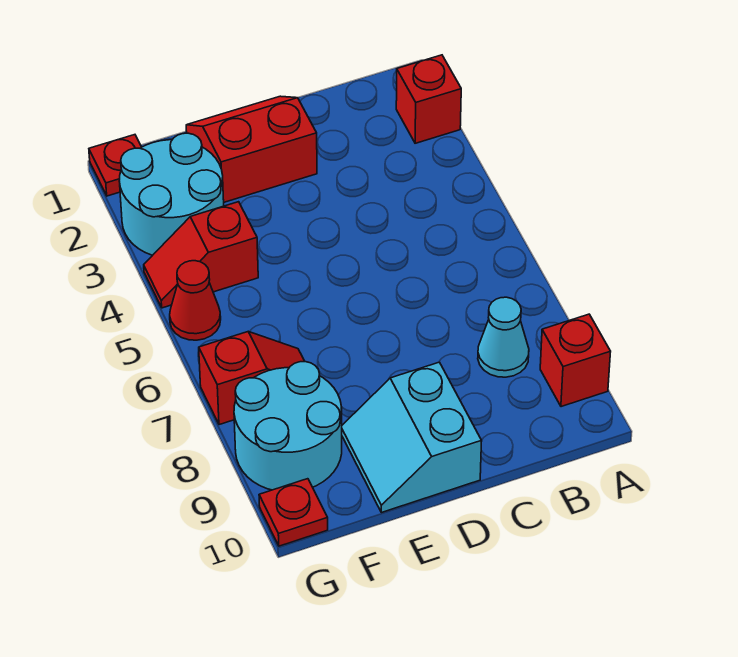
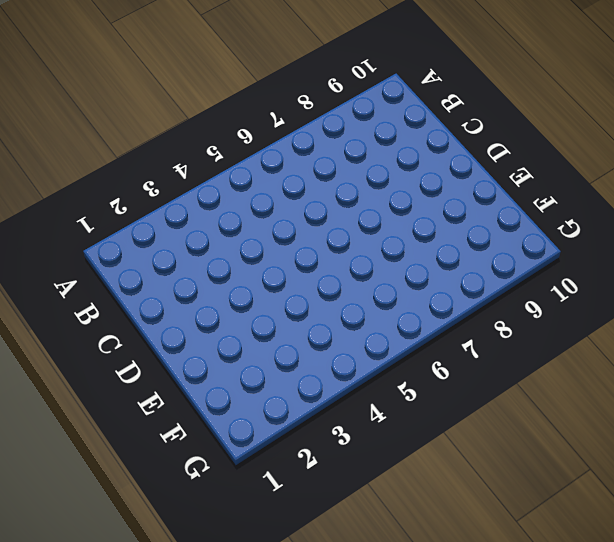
none -> red brick A2 level 1
none -> red brick A9 level 1
none -> cyan cone B8 level 1

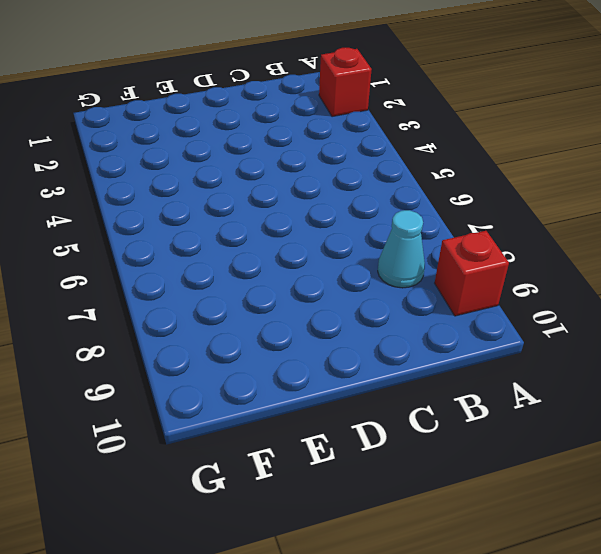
none -> red slope D1:E2 level 1 top 2
none -> cyan slope D9:E10 level 1 top D
none -> cyan round brick F2:G3 level 1

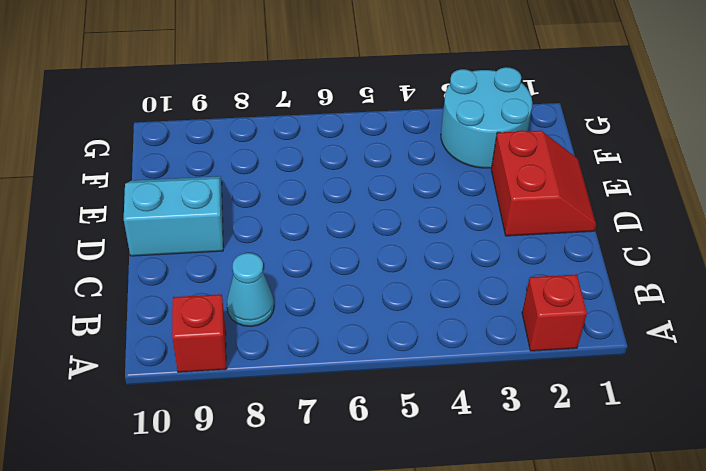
none -> red slope F4:G4 level 1 top F
none -> red slope F7:G7 level 1 top G
none -> cyan round brick F8:G9 level 1

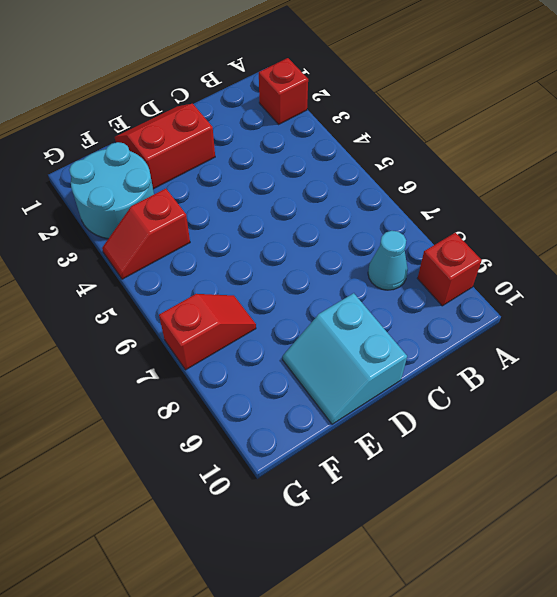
none -> cyan round brick F8:G9 level 1
none -> red plate G1 level 1
none -> red cone G5 level 1

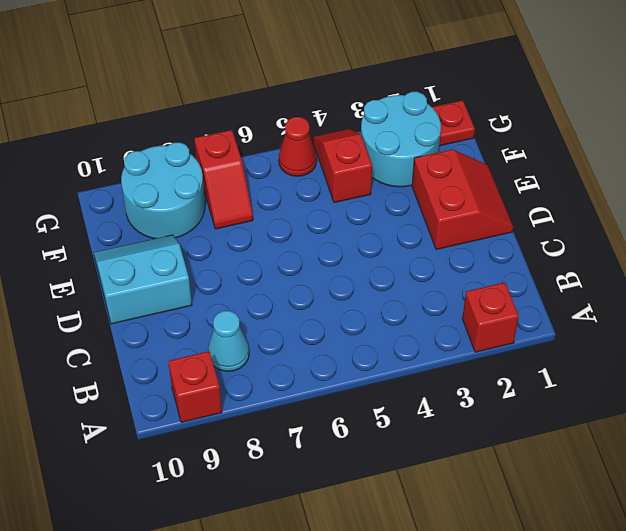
none -> red plate G10 level 1

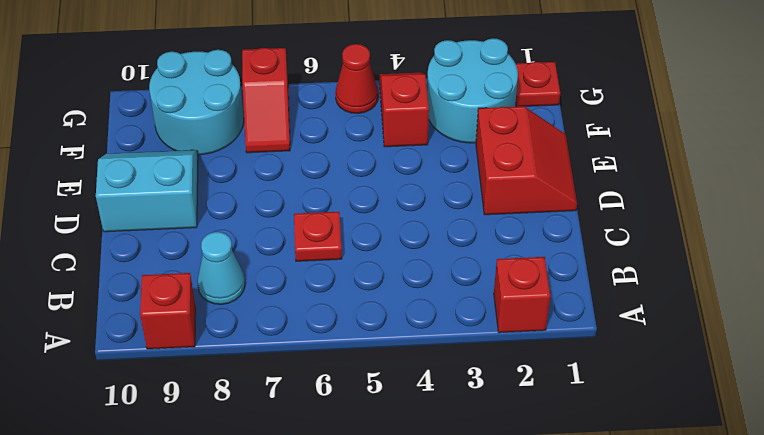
red plate C6 level 1 -> red plate G10 level 1

